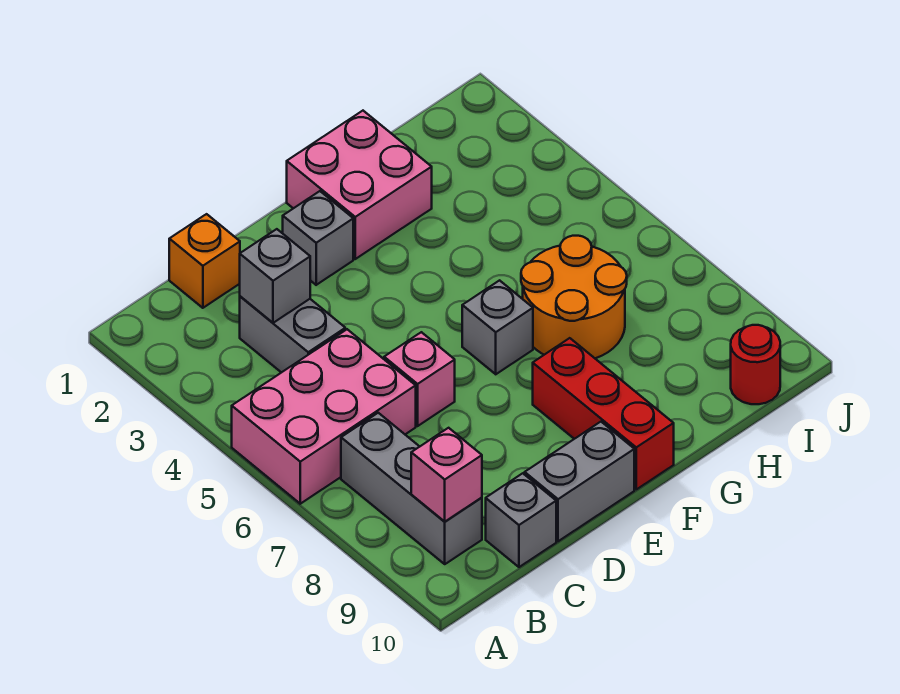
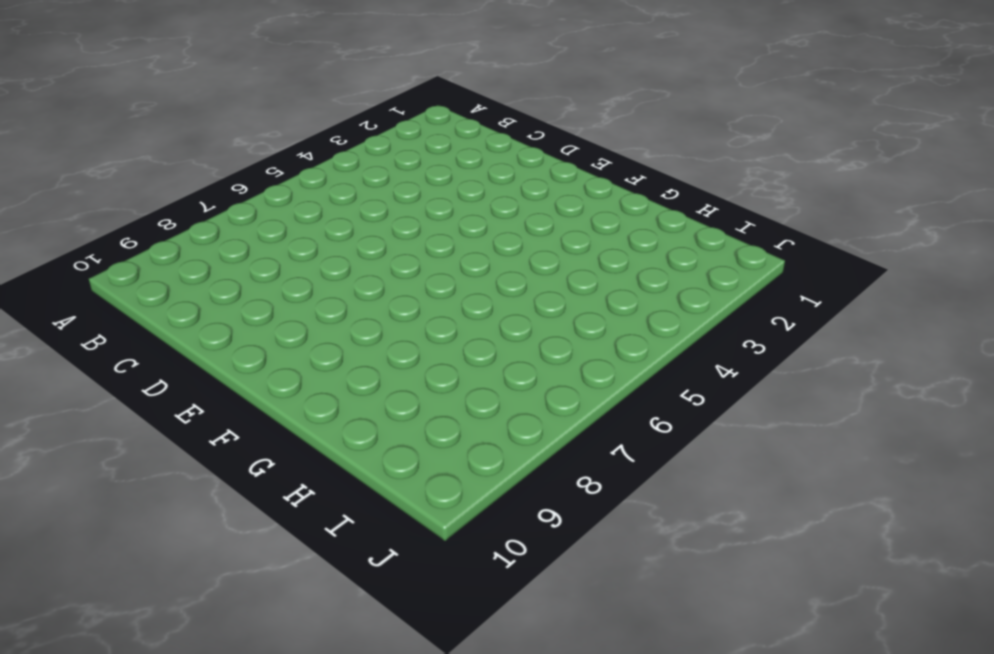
none -> pink brick A5:C6 level 1
none -> grey brick B7:B9 level 1
none -> orange brick C1 level 1

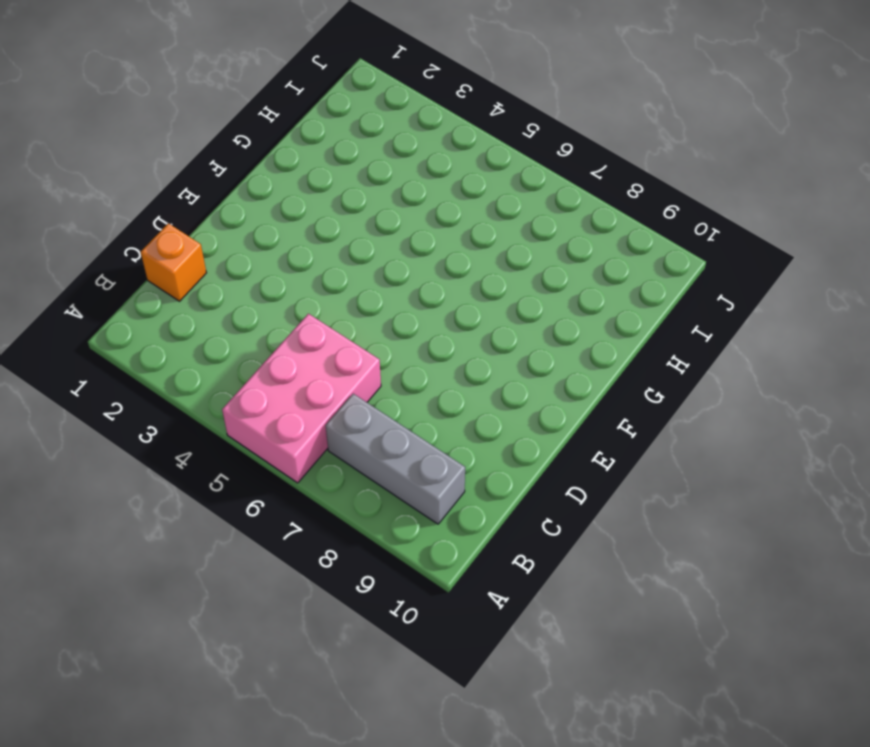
none -> grey brick C3:C4 level 1
none -> grey brick C10 level 1
none -> pink brick D6 level 1

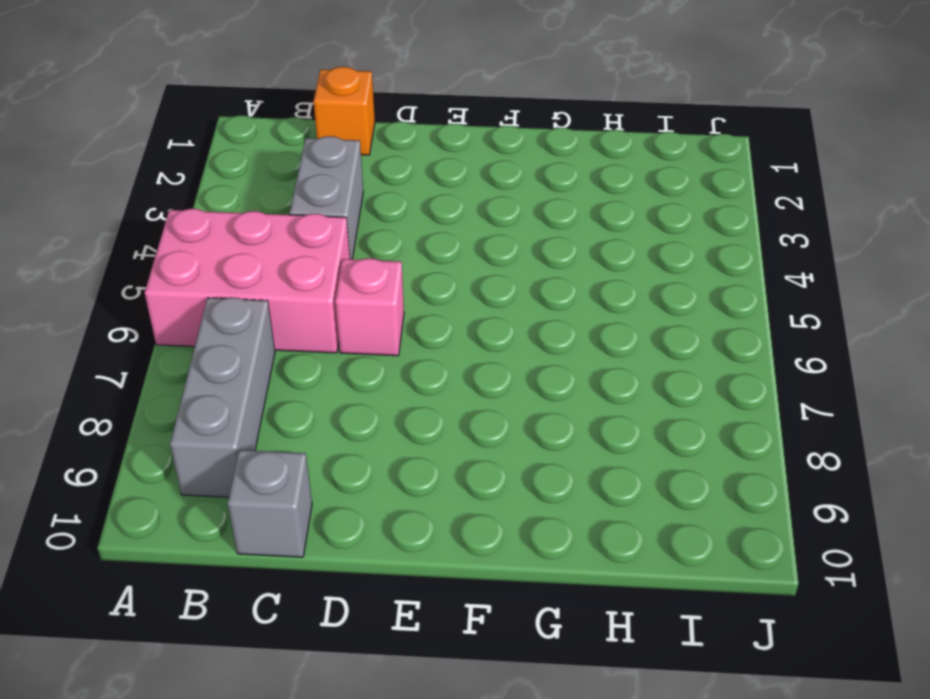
none -> grey brick D10:E10 level 1
none -> grey brick E2 level 1
none -> pink brick F1:G2 level 1

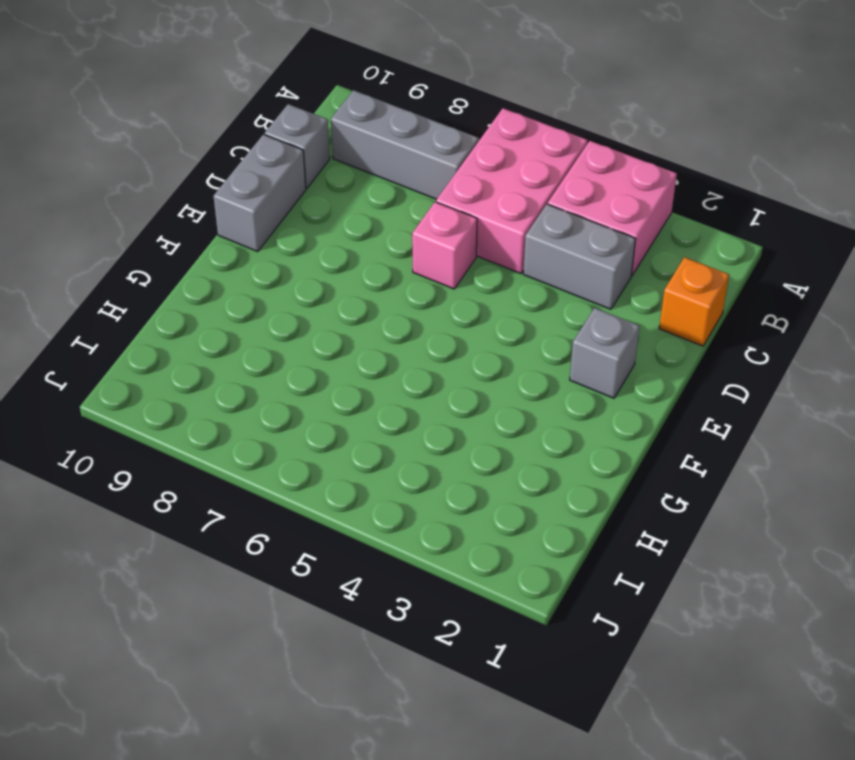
pink brick A3:B4 level 1 -> pink brick F1:G2 level 1
none -> grey brick F6 level 1
none -> red brick F8:F10 level 1
none -> orange round brick G6:H7 level 1

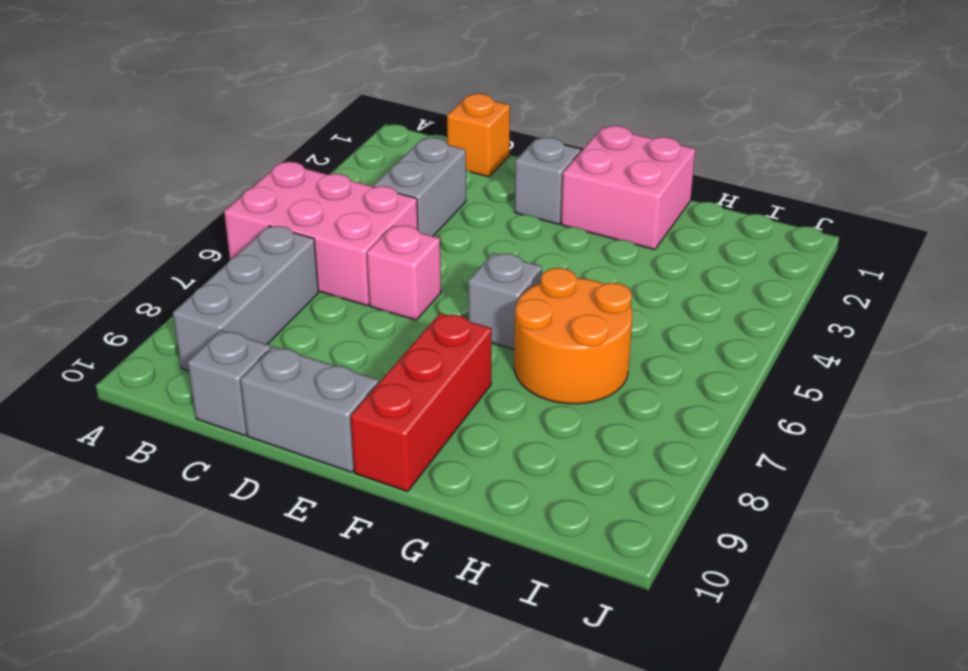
none -> red round brick I10 level 1
none -> pink brick B9 level 2
none -> grey brick C3 level 2

